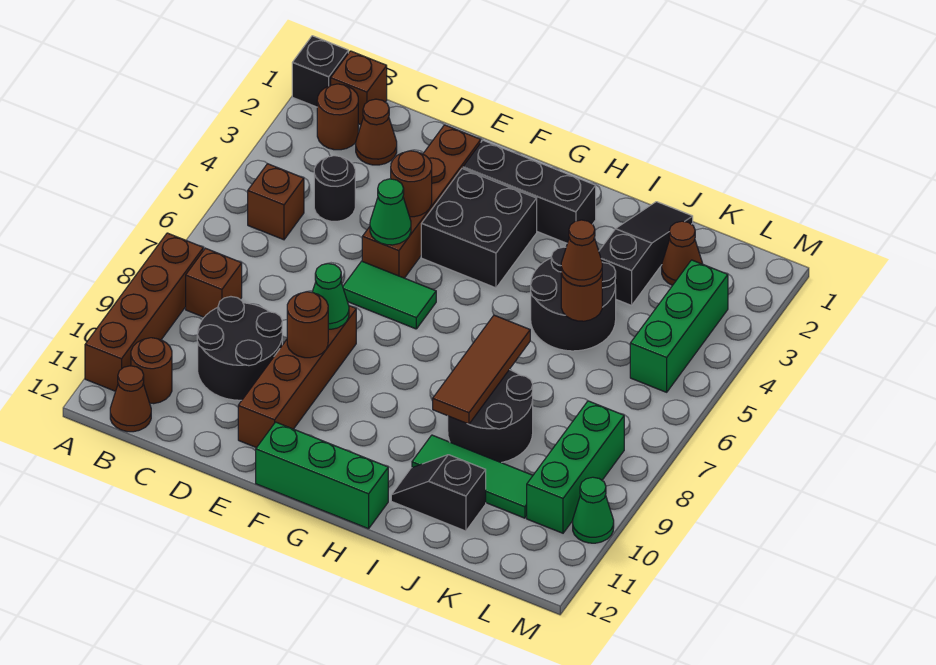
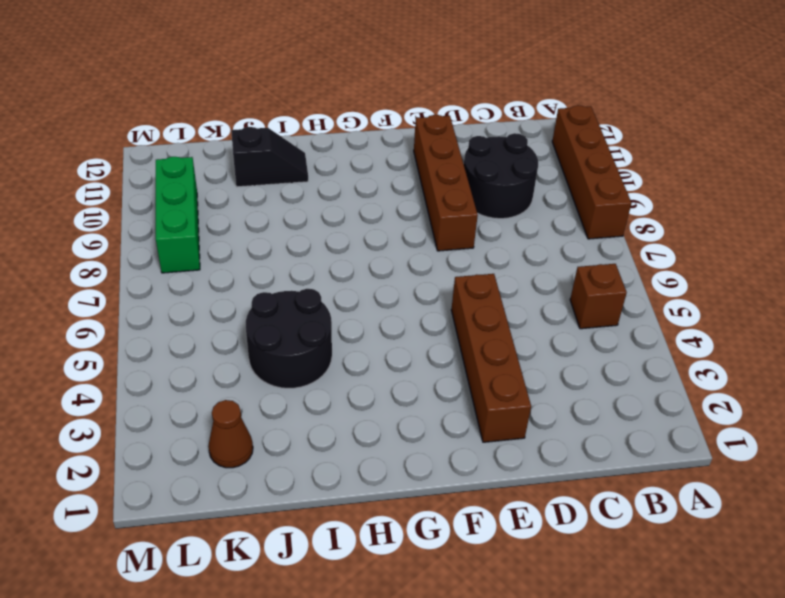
none -> black brick A1 level 1
none -> brown brick B1 level 1
none -> brown round brick B2 level 1
none -> brown brick B8 level 1

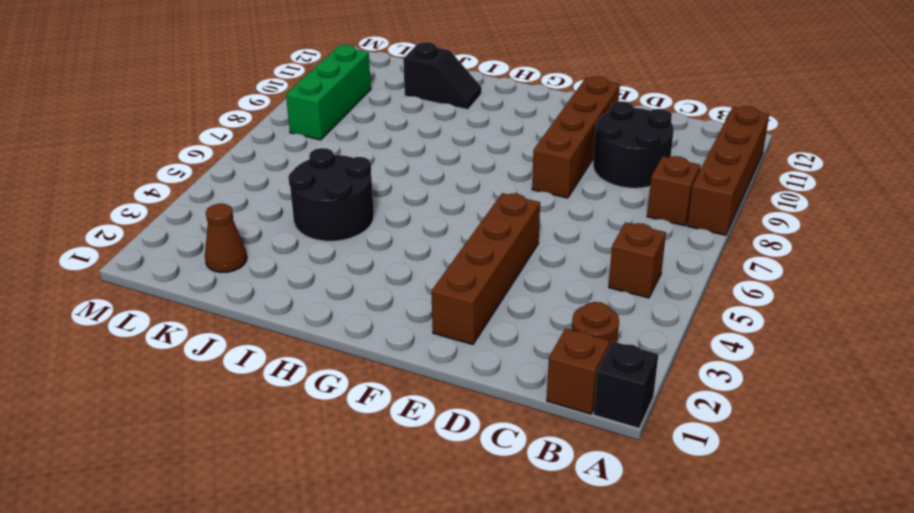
none -> brown round brick B11 level 1
none -> brown cone B12 level 1
none -> brown cone C2 level 1
none -> black round brick C4 level 1

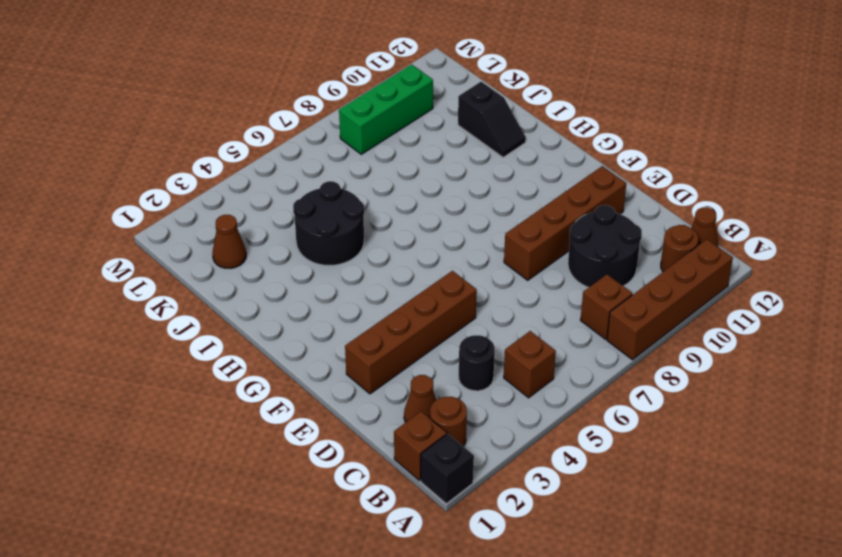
none -> green tile E6:F6 level 1
none -> black brick F2:H2 level 1
none -> black brick F3:G4 level 1
none -> green brick F12:H12 level 1

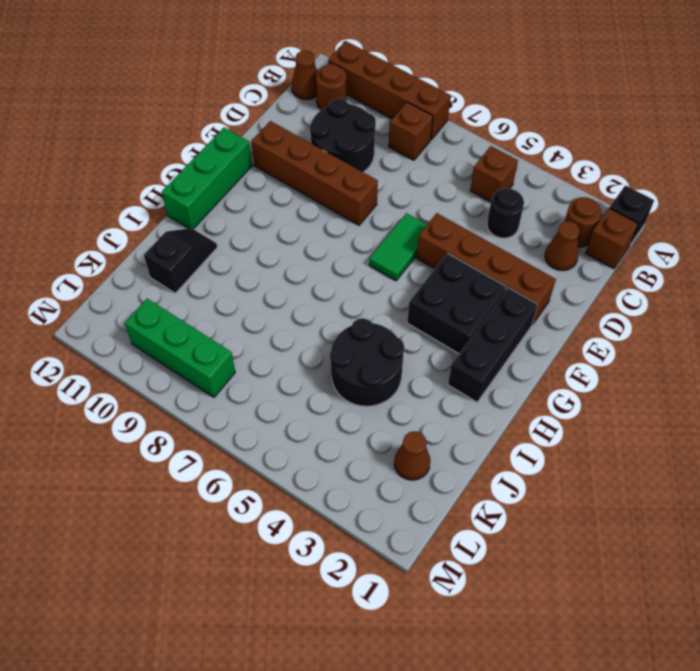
none -> black round brick I8:J9 level 1
none -> green tile I10:K10 level 1
none -> black slope J1:J3 level 1 top 3
none -> green brick L3:L5 level 1

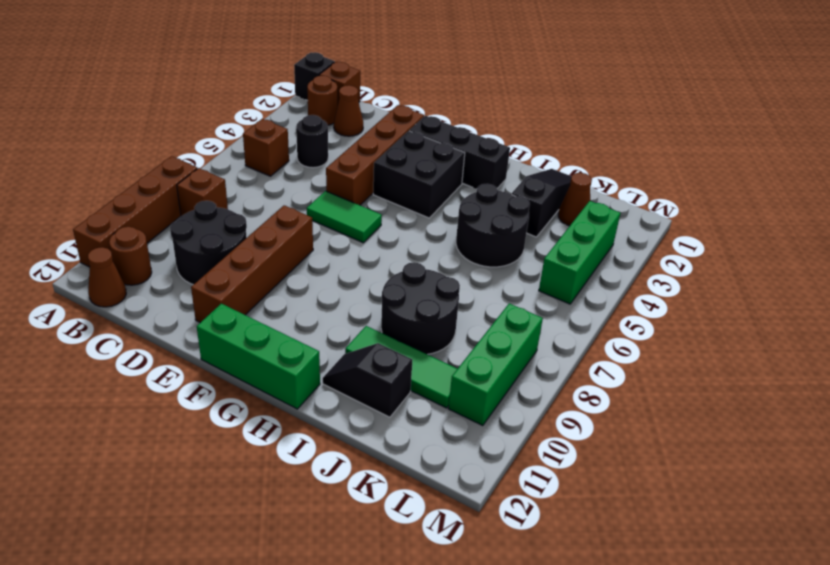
none -> green cone M10 level 1
none -> brown round brick E4 level 2
none -> green cone E5 level 2
none -> green cone E8 level 2

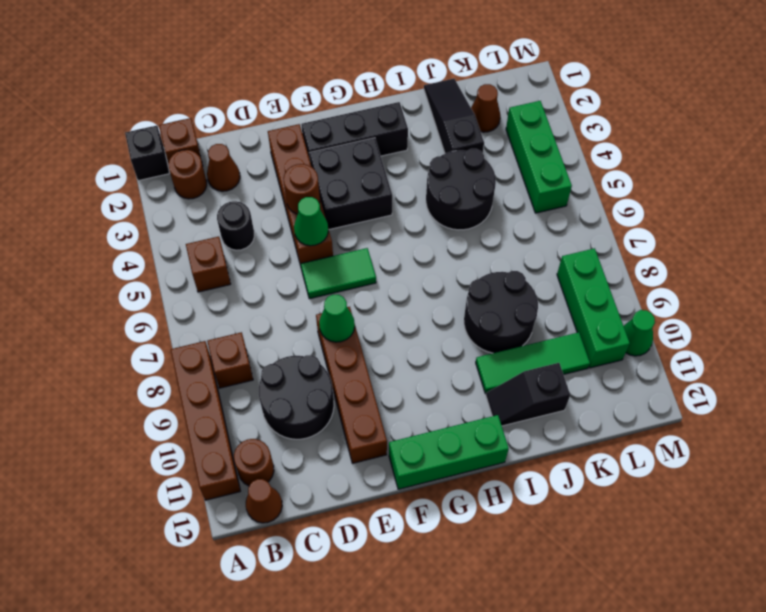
none -> brown round brick E9 level 2
none -> brown tile I7:I9 level 2
none -> brown round brick J5 level 2
none -> brown cone J5 level 3

